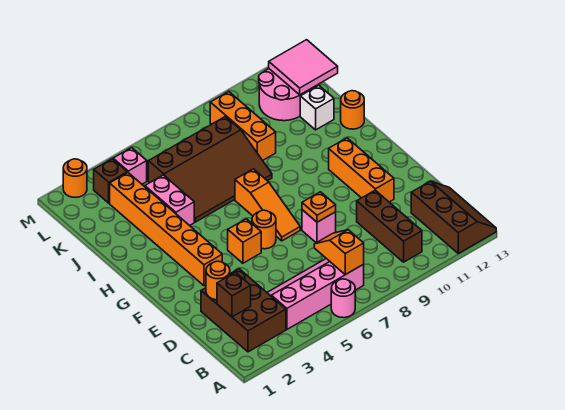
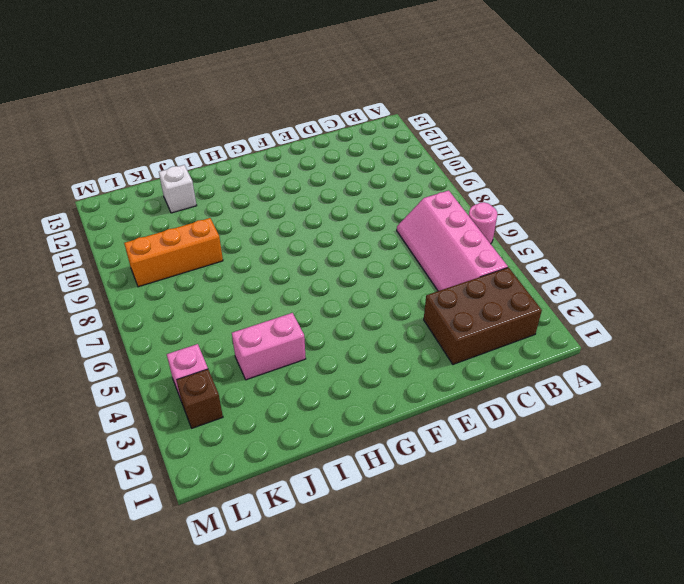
none -> brown slope A12:C13 level 1 top 12
none -> brown brick B10:D10 level 1
none -> pink brick E8 level 1

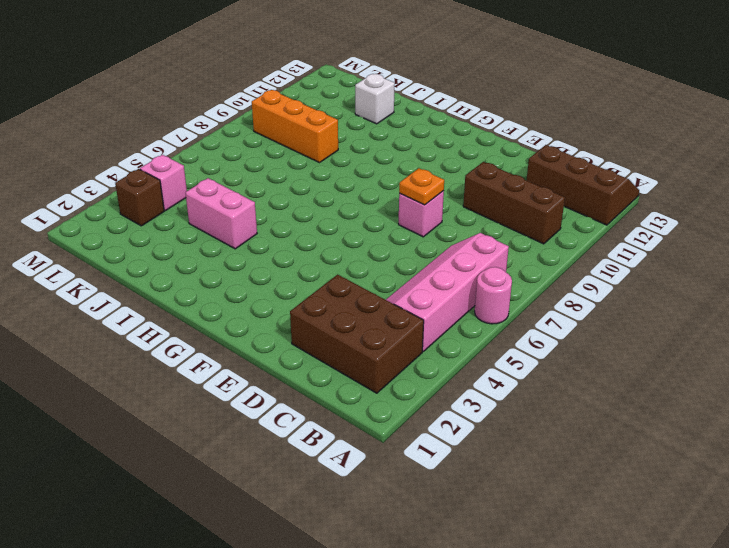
none -> orange brick E11:G11 level 1
none -> orange brick F3:K3 level 1
none -> orange brick F5 level 1

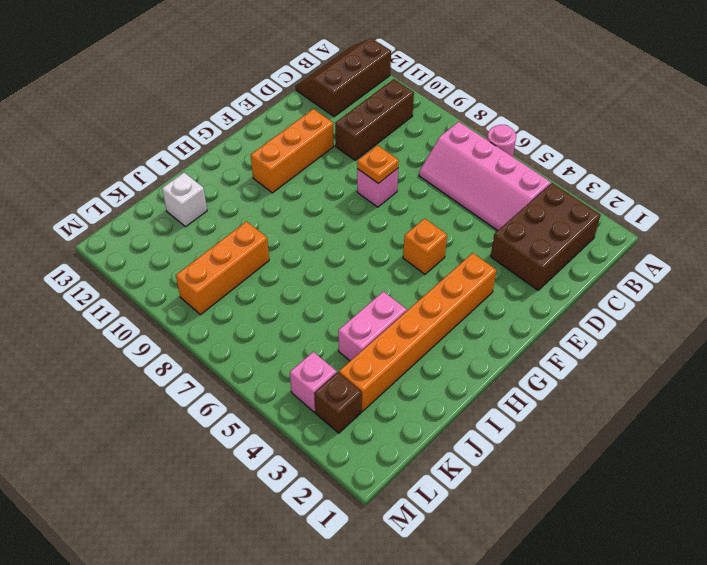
none -> orange round brick F6 level 1
none -> orange slope F7:H7 level 1 top H
none -> brown slope I5:K8 level 1 top K

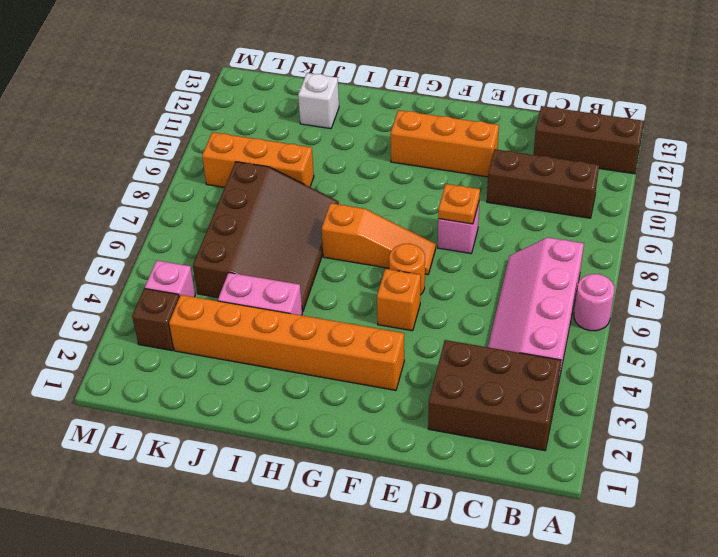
none -> orange round brick I13 level 1
none -> pink round brick K11:L12 level 1
none -> orange round brick M2 level 1

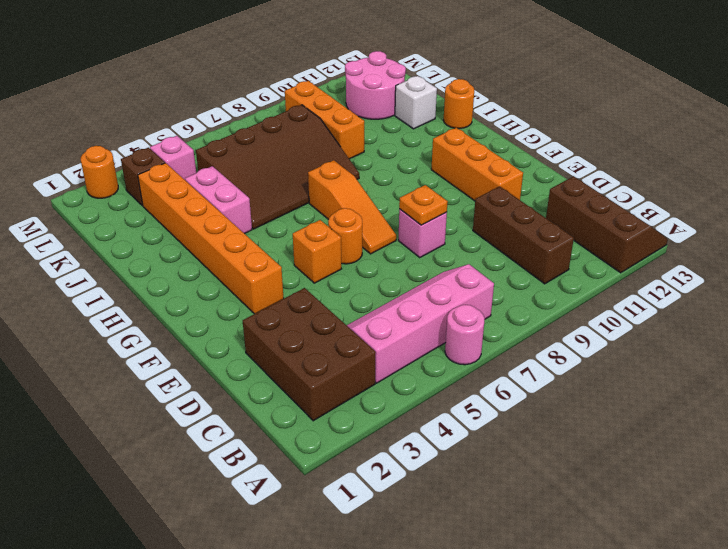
none -> orange slope B7:C7 level 2 top B
none -> brown brick C2 level 2
none -> orange round brick D2 level 2

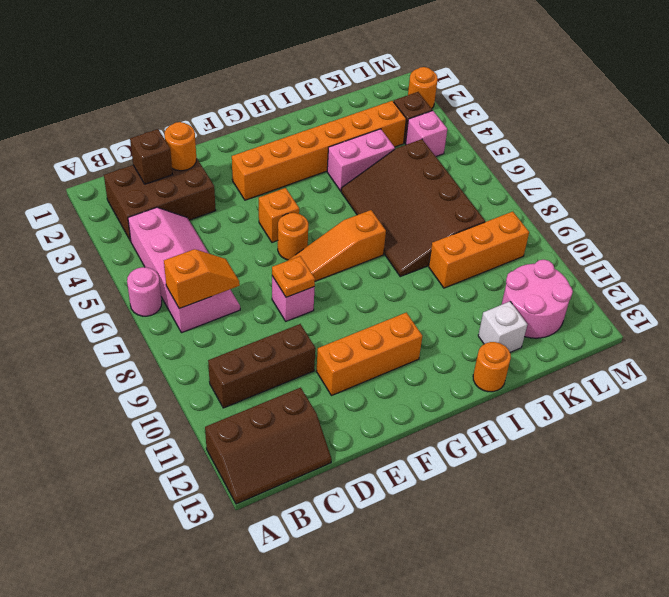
none -> pink tile K12:L13 level 2

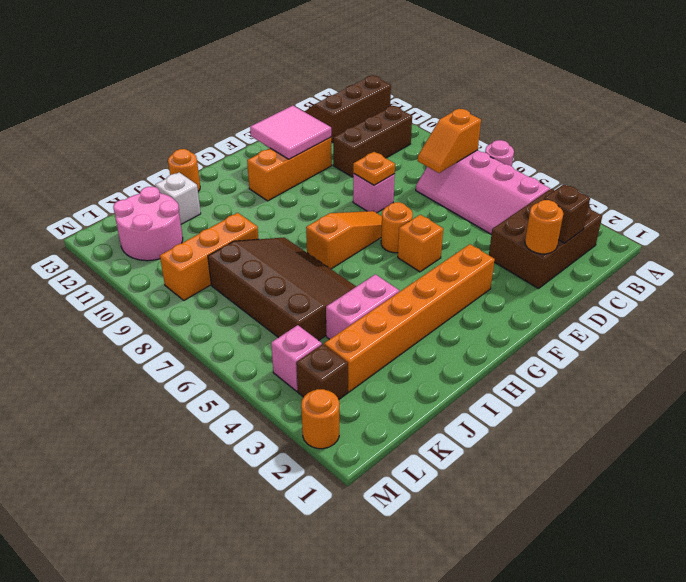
pink tile E11:F12 level 2 -> pink tile K12:L13 level 2

